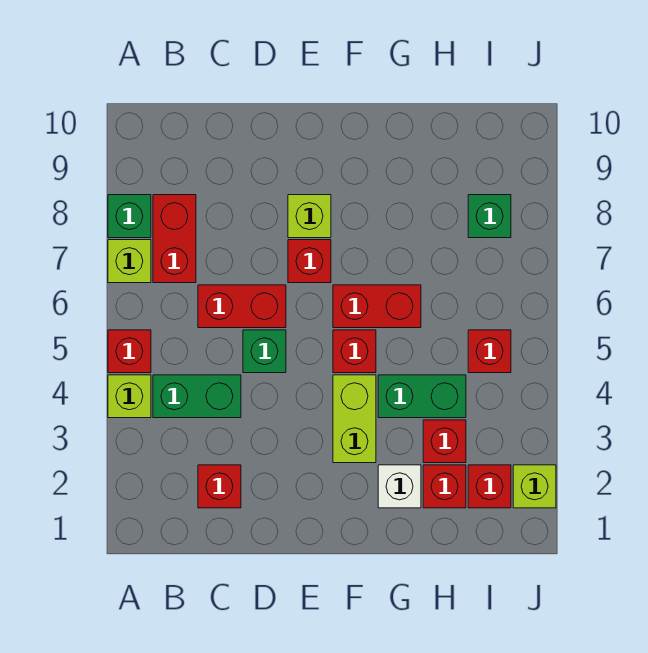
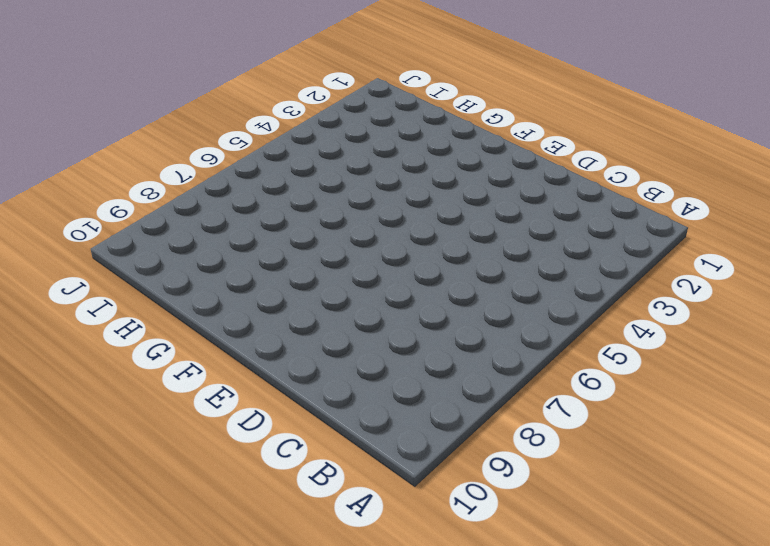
none -> lime brick A4 level 1
none -> red brick A5 level 1
none -> lime brick A7 level 1

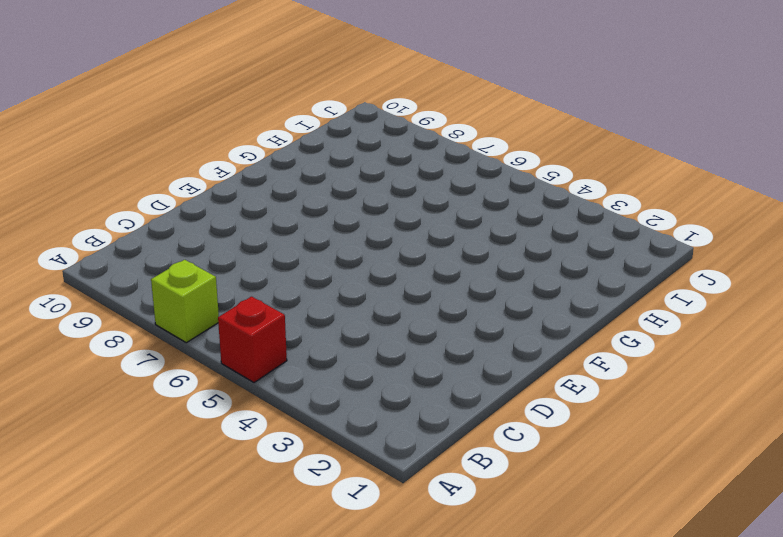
none -> lime brick A4 level 1
none -> green brick A8 level 1
none -> green brick B4:C4 level 1

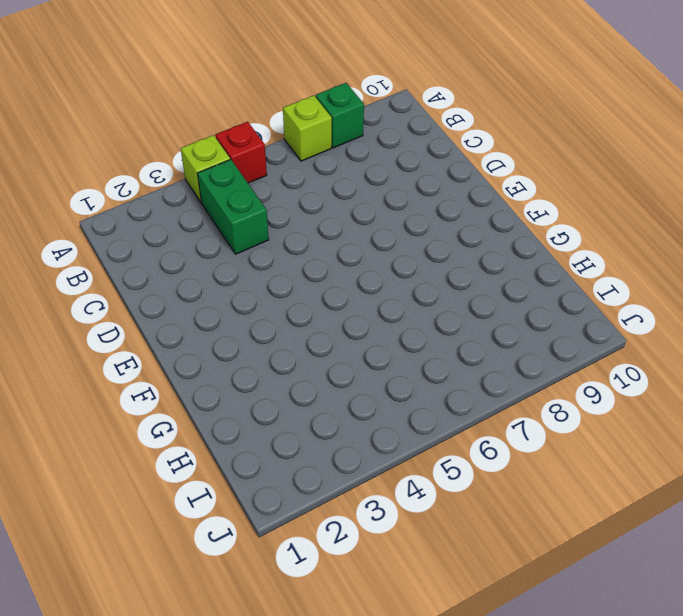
none -> red brick B7:B8 level 1
none -> red brick C2 level 1
none -> red brick C6:D6 level 1

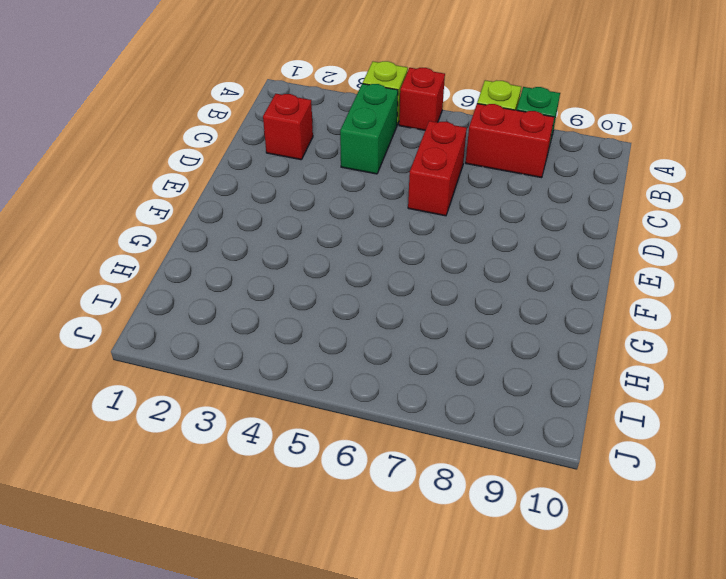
none -> green brick D5 level 1
none -> red brick E7 level 1
none -> lime brick E8 level 1

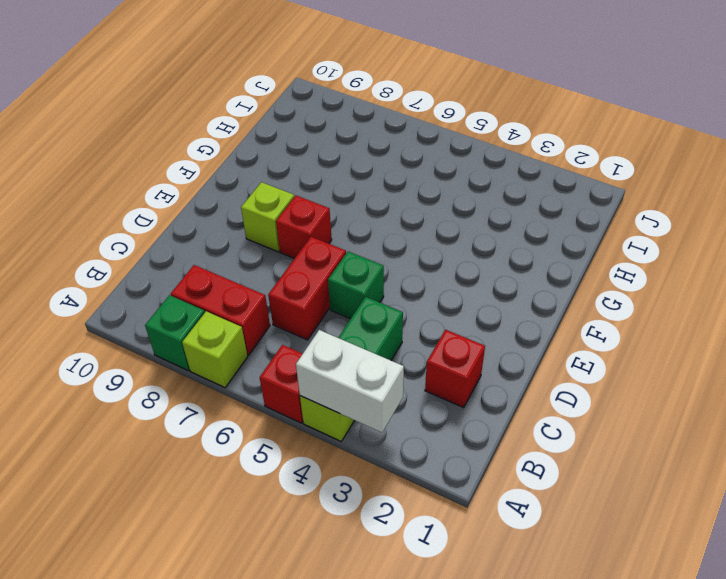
white brick A3:A4 level 2 -> none
none -> lime brick F3:F4 level 1
none -> red brick F5 level 1
none -> red brick F6:G6 level 1

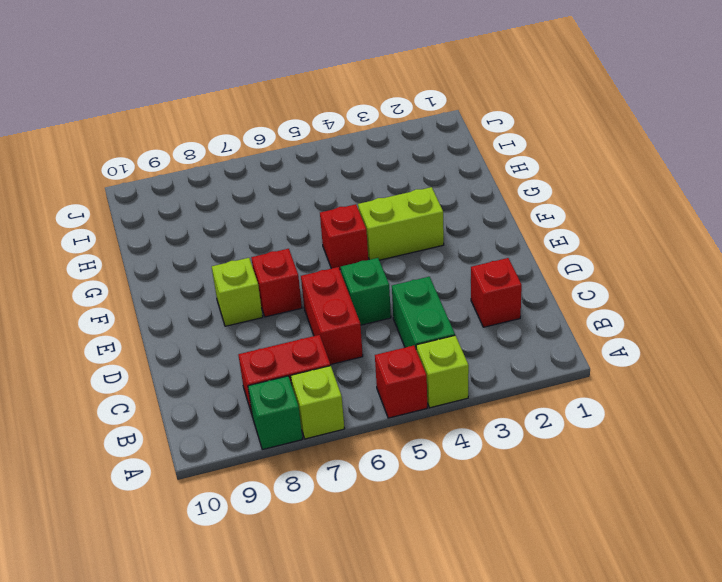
none -> red brick F6:G6 level 1
none -> white brick G2 level 1
none -> green brick G4:H4 level 1

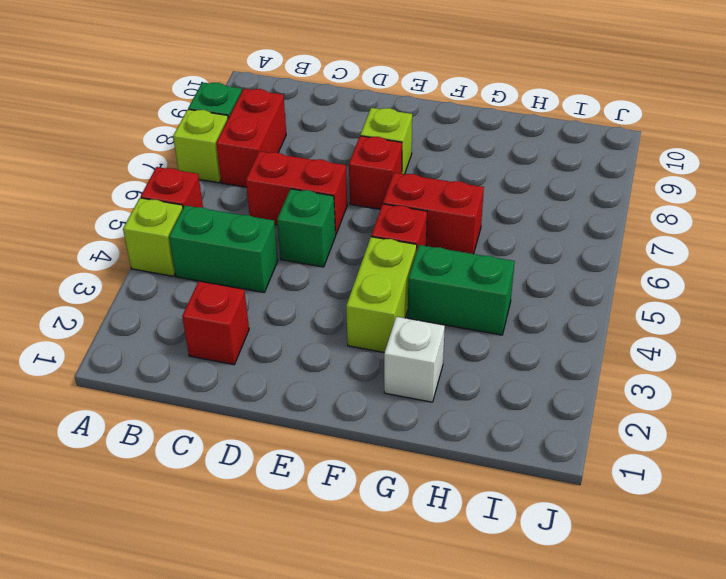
none -> red brick H2 level 1
none -> red brick H3 level 1
none -> red brick I2 level 1

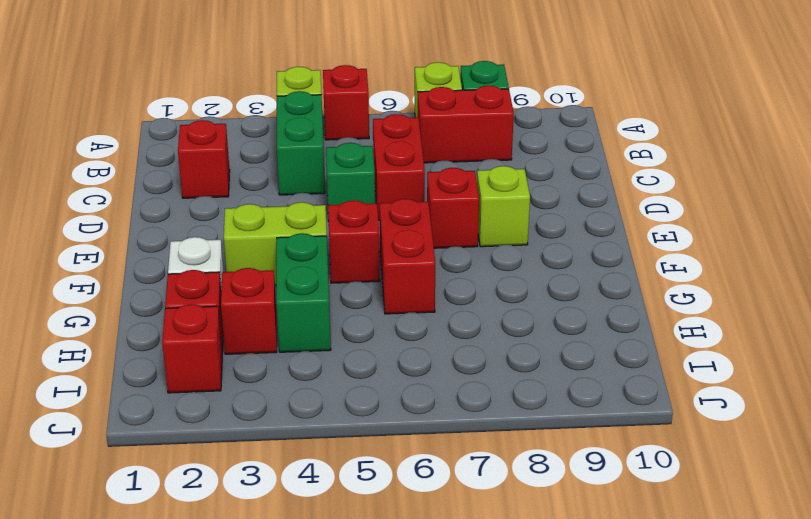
none -> red brick I5 level 1
none -> green brick I8 level 1
none -> lime brick J2 level 1

